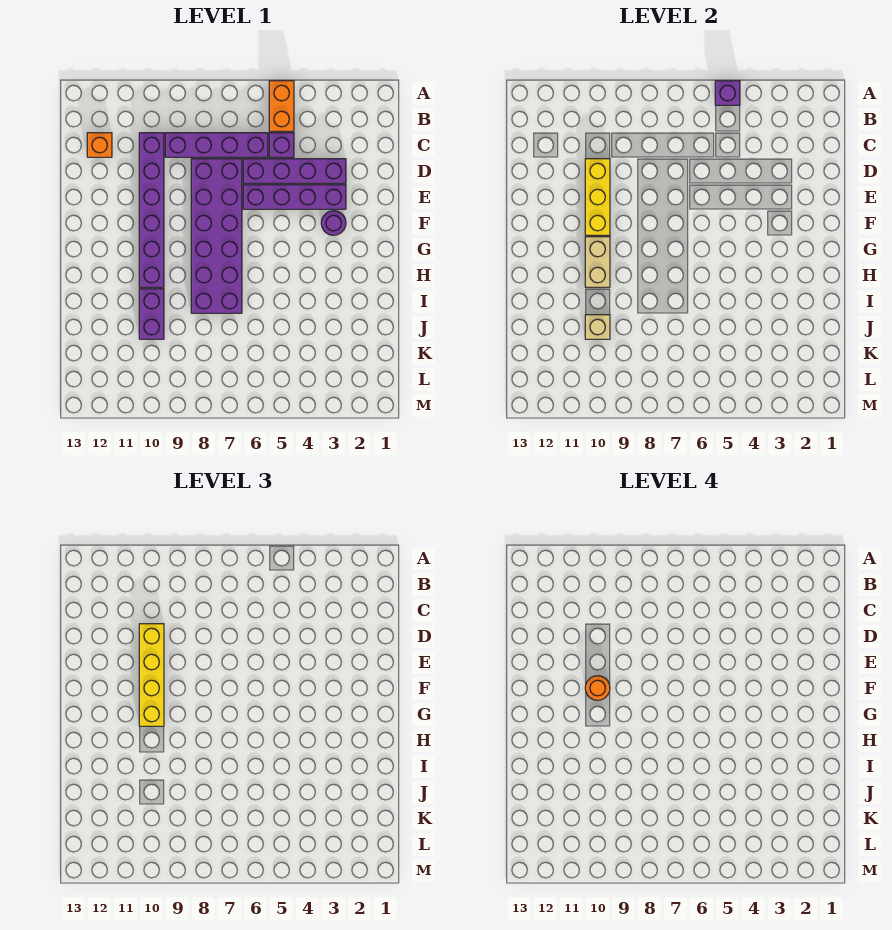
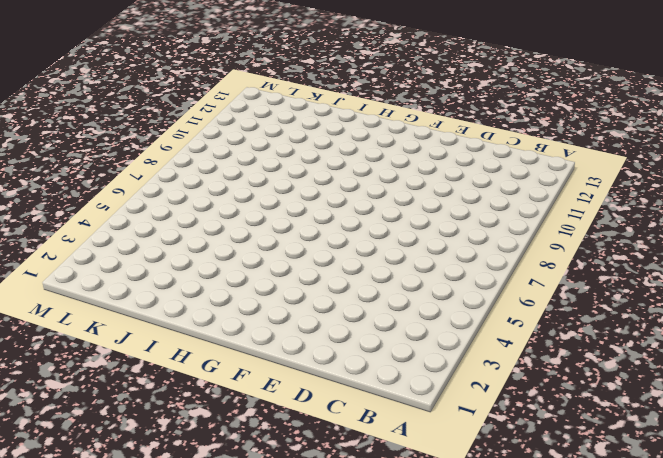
none -> orange brick A5:B5 level 1
none -> purple brick C5 level 1
none -> purple brick C6:C9 level 1

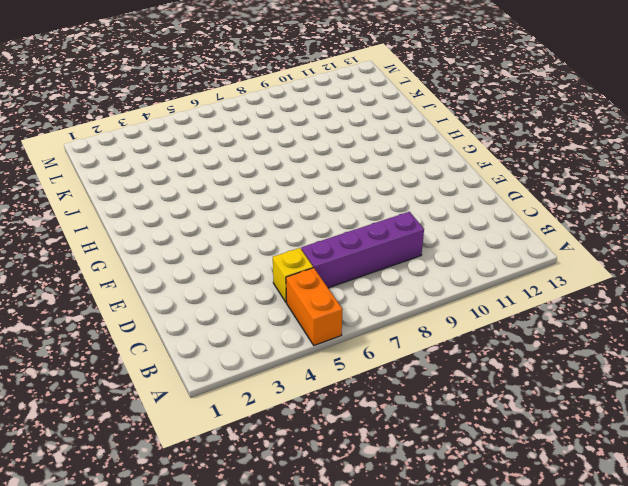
yellow brick C5 level 1 -> purple brick C5 level 1
none -> purple brick C10:H10 level 1
none -> orange brick C12 level 1
none -> purple brick D3:D6 level 1

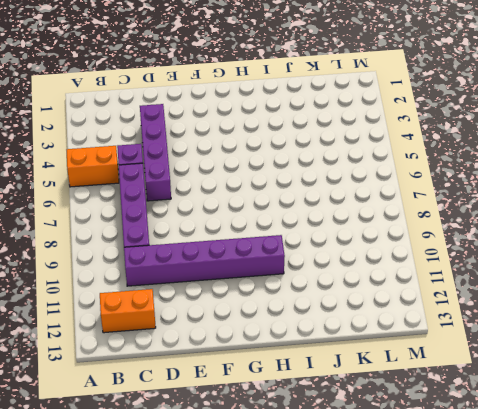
orange brick B12:C12 level 1 -> orange brick C12 level 1
none -> purple brick D7:I8 level 1
none -> purple brick E3:E6 level 1
none -> purple round brick F3 level 1

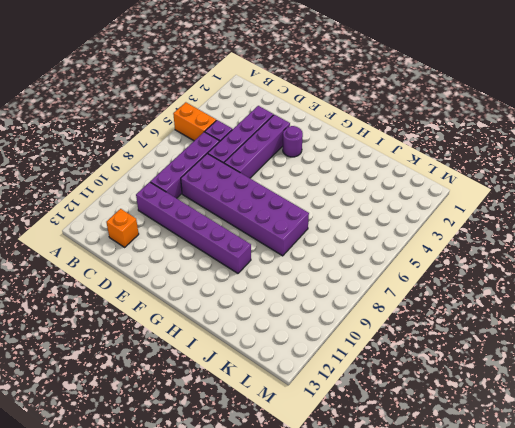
none -> purple brick I10:J10 level 1
none -> purple brick A5 level 2
none -> yellow brick D10:F10 level 2

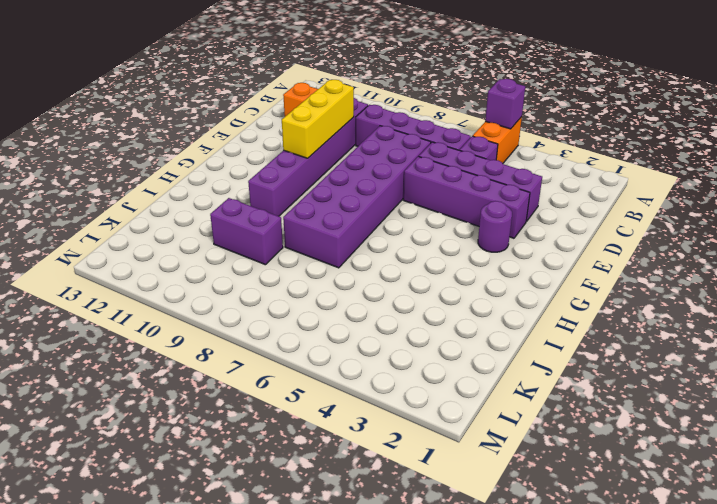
purple brick J9:J10 level 1 -> purple brick I10:J10 level 1
none -> tan brick G10:H10 level 2
none -> tan brick J10 level 2
none -> yellow brick D10:G10 level 3

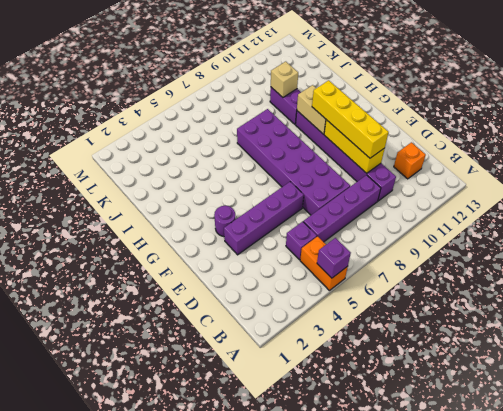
none -> purple brick D3:D6 level 1
none -> orange round brick F10 level 4

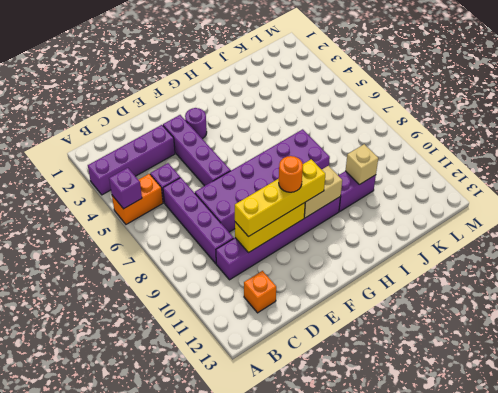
purple brick A3:D3 level 1 -> purple brick D3:D6 level 1

